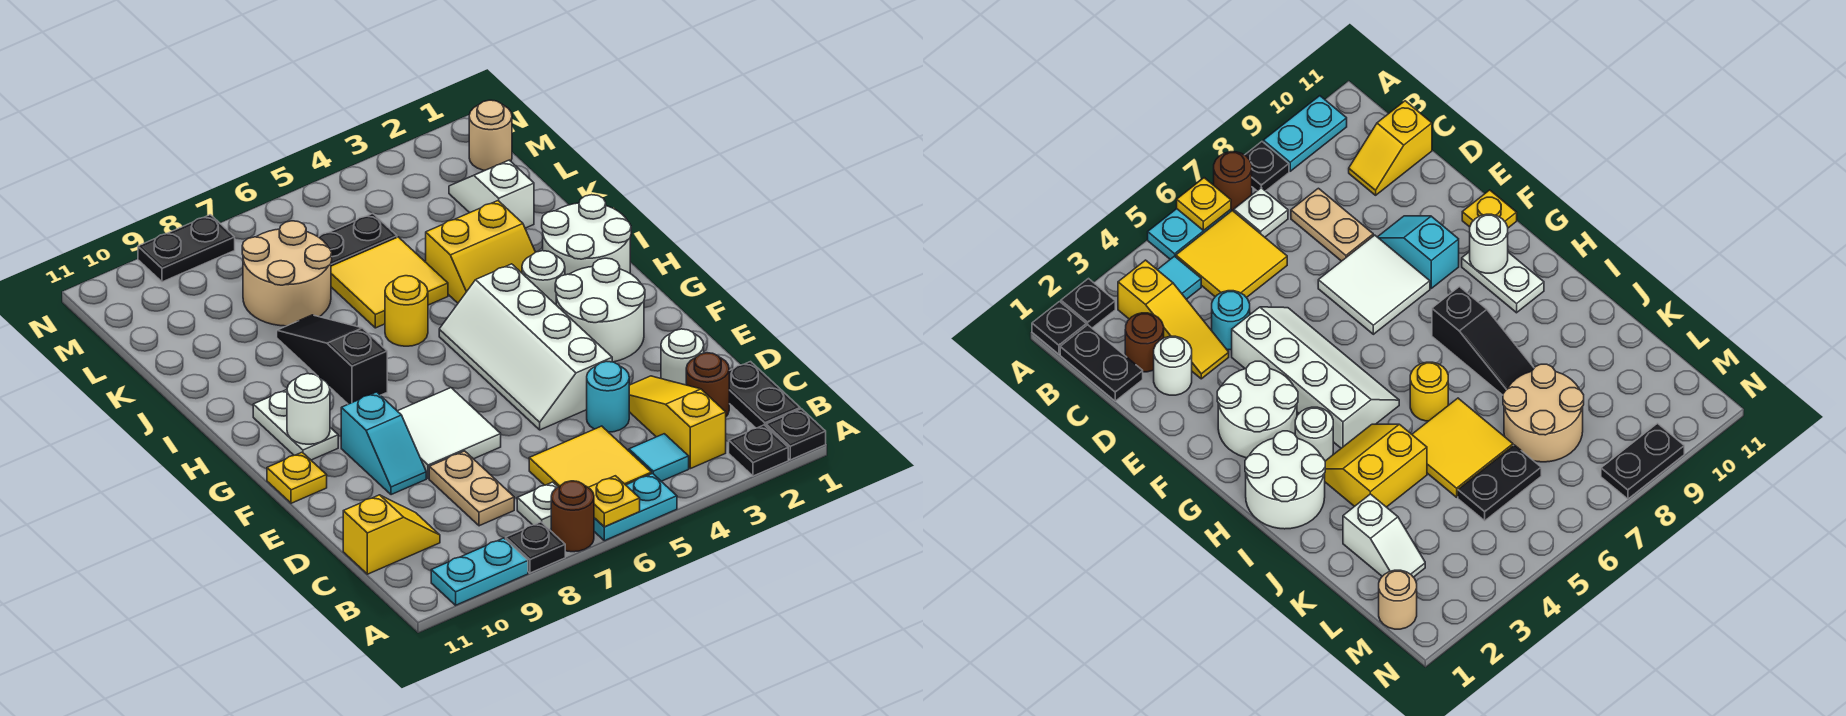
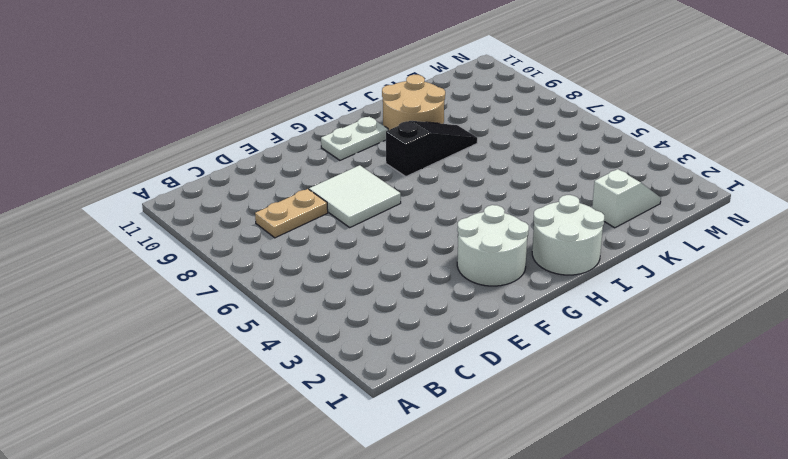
tan round brick I9:J10 level 1 -> tan round brick K7:L8 level 1
none -> black plate A1 level 1
none -> black plate A2 level 1
none -> cyan plate A5:A6 level 1
none -> brown round brick A7 level 1

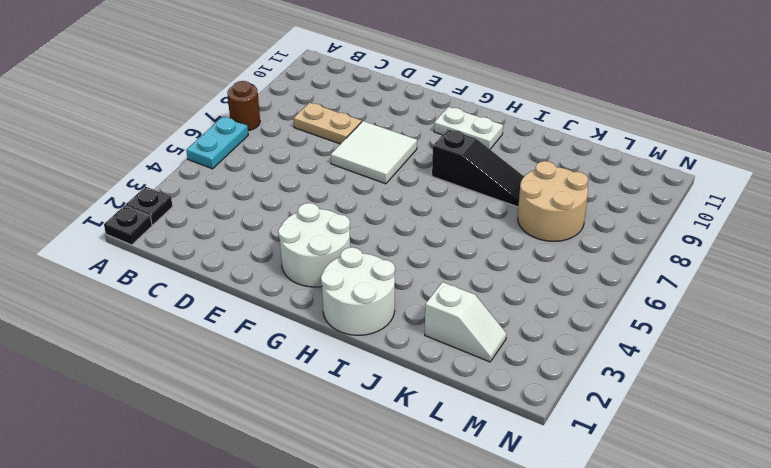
none -> black plate A8 level 1
none -> cyan plate A9:A10 level 1
none -> black plate B1:C1 level 1
none -> yellow slope B3:D3 level 1 top B

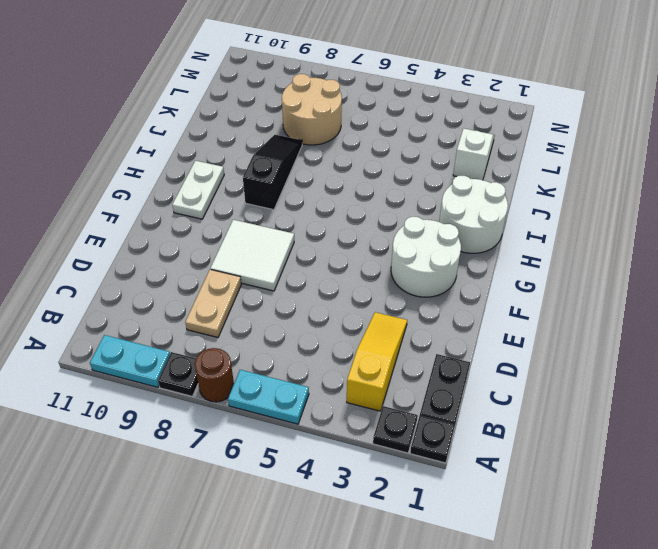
none -> cyan tile B4 level 1
none -> yellow tile B5:C6 level 1
none -> white plate B7 level 1
none -> brown round brick C2 level 1

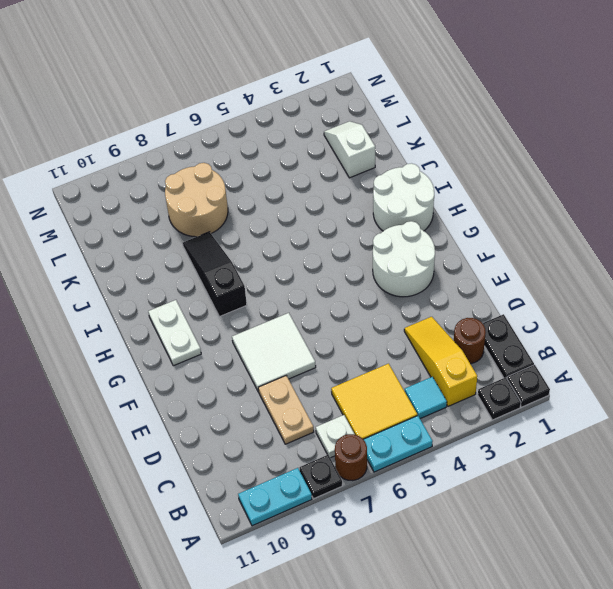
none -> yellow slope C10:C11 level 1 top 11
none -> white round brick D2 level 1
none -> cyan round brick D4 level 1
none -> white slope E4:H5 level 1 top 4

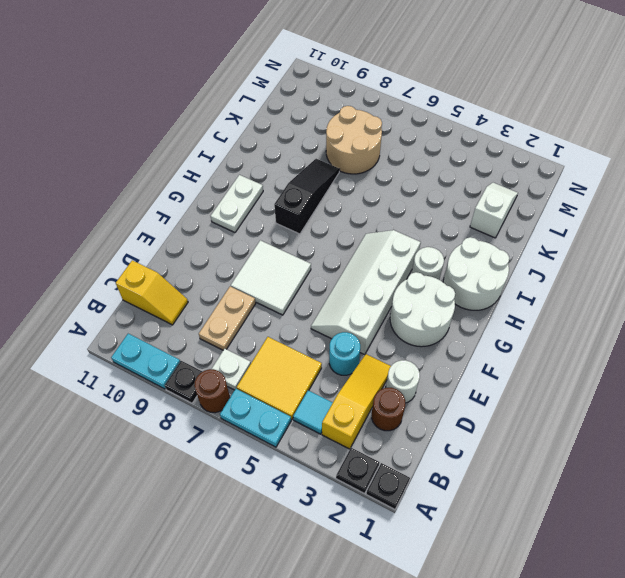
none -> black plate B1:C1 level 1
none -> cyan slope E9:F9 level 1 top F
none -> yellow plate F11 level 1
none -> yellow slope I3:J4 level 1 top J

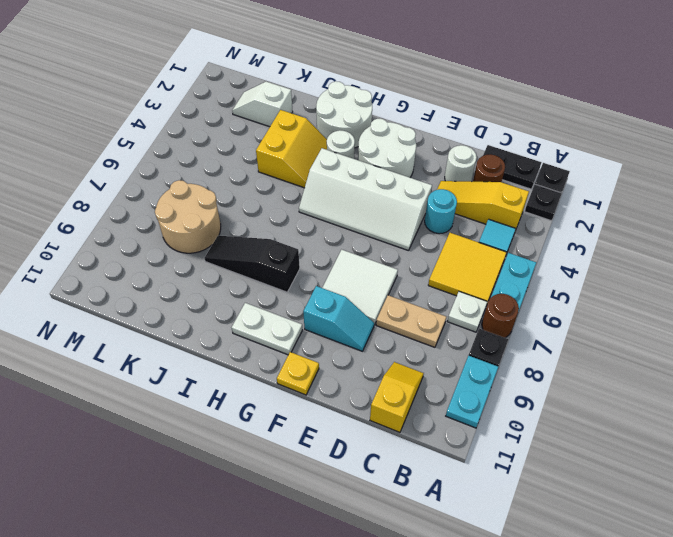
none -> yellow round brick I6 level 1
none -> yellow tile J5:K6 level 1
none -> black plate L5:L6 level 1
none -> tan round brick M1 level 1

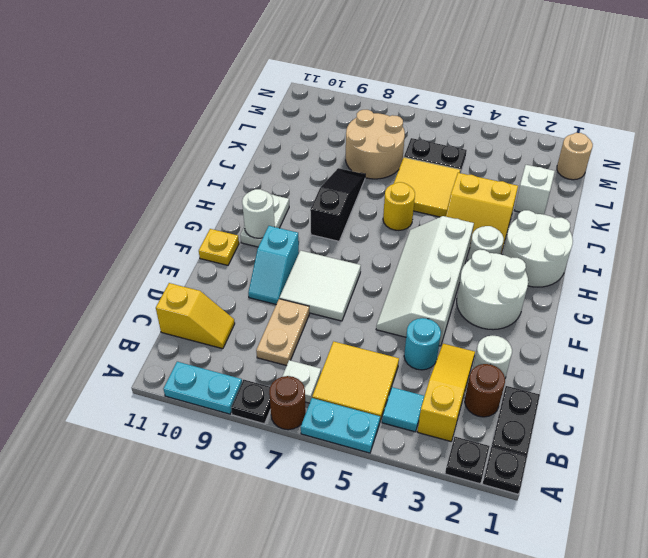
none -> black plate N8:N9 level 1
none -> yellow plate A6 level 2

